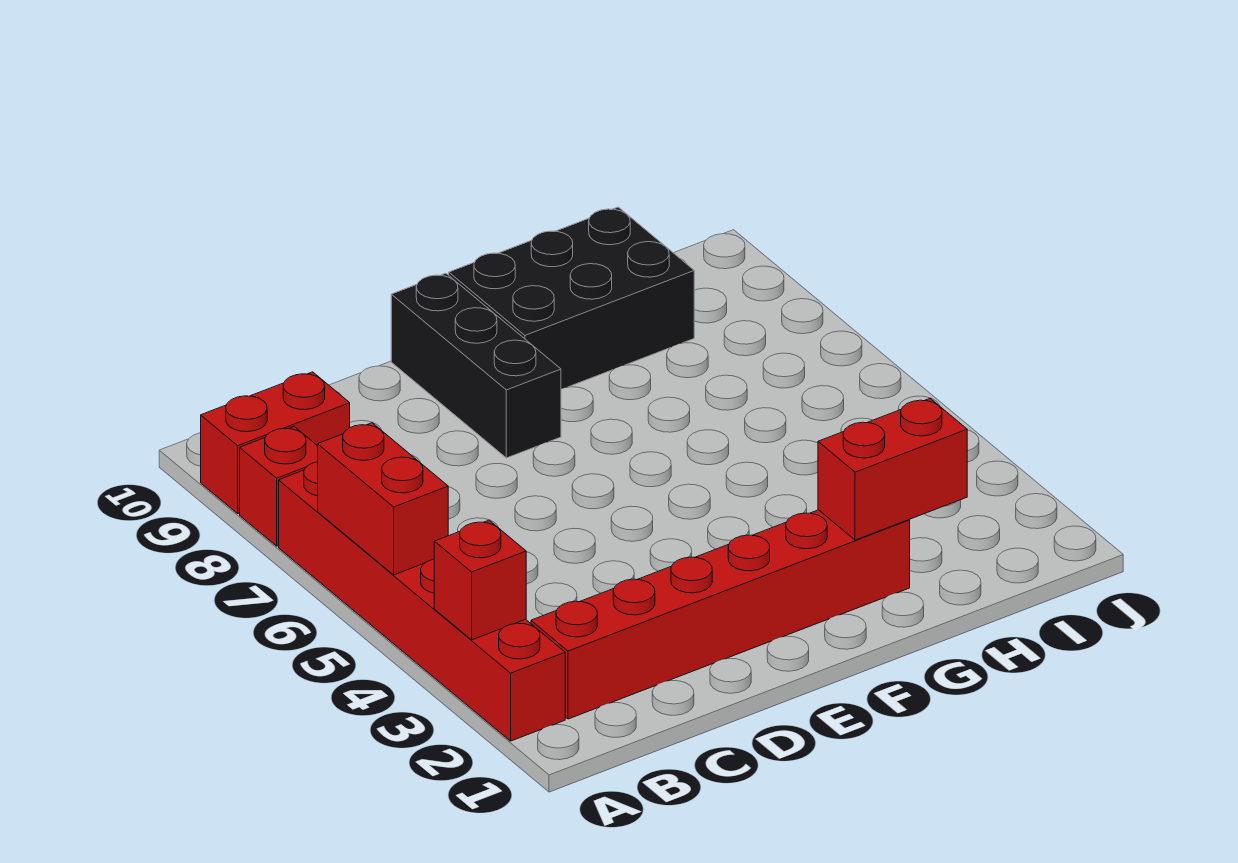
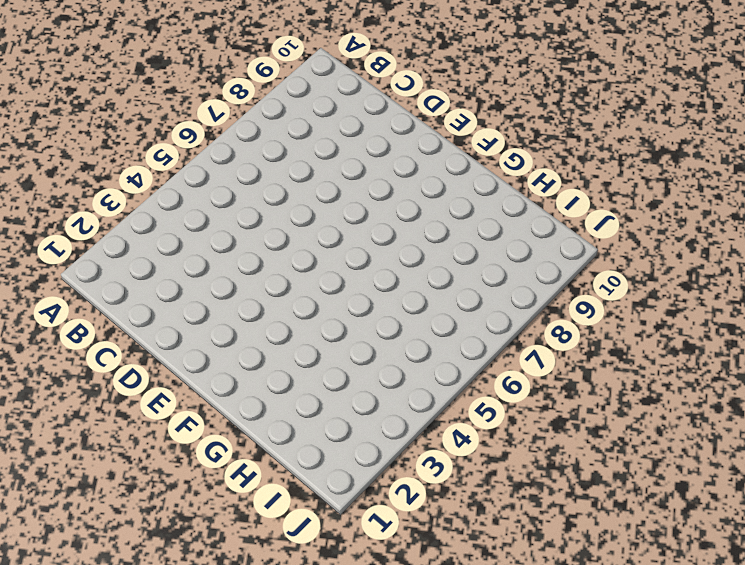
none -> red brick A2:A7 level 1
none -> red brick A8 level 1

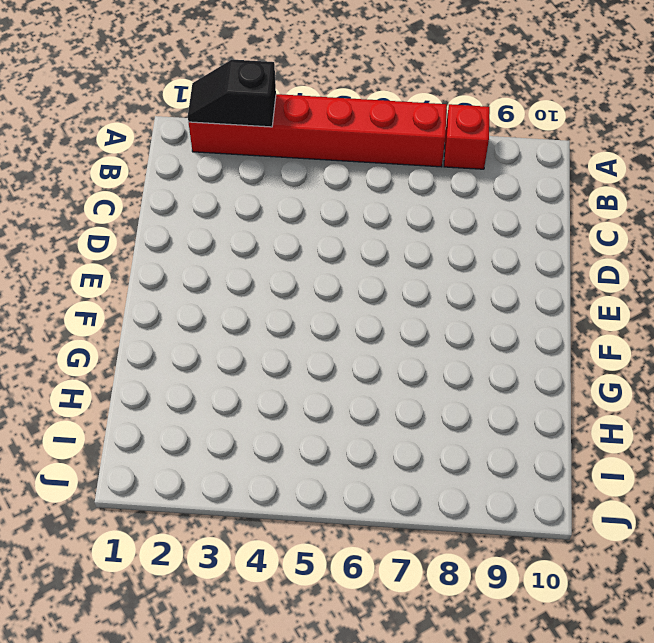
black slope A2:A3 level 2 top 3 -> red brick A3 level 2
none -> red brick A9:B9 level 1
none -> red brick B2:G2 level 1

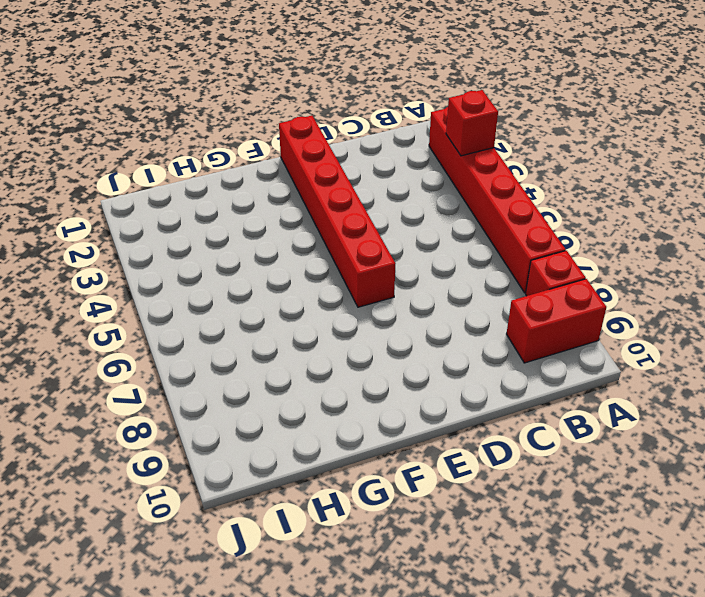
red brick E1:E6 level 1 -> red brick B2:G2 level 1
none -> black brick E8:E10 level 1
none -> black brick F9:H10 level 1

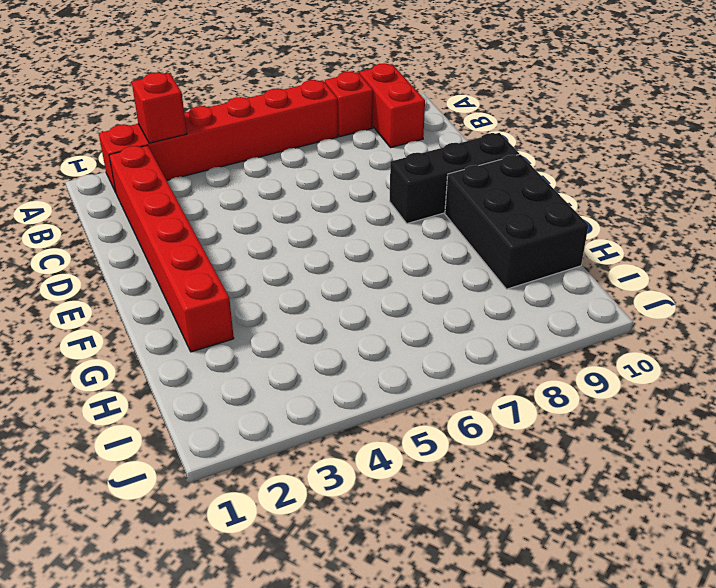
none -> red brick A5:A6 level 2
none -> red brick G2:H2 level 2

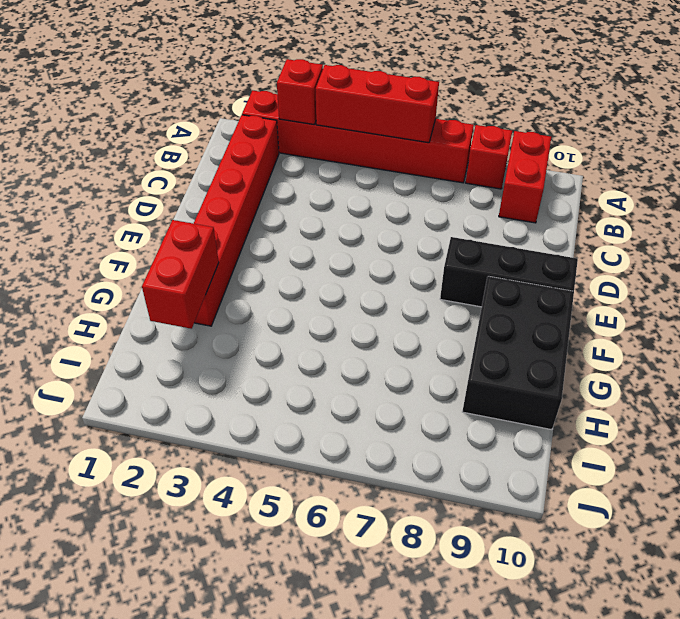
red brick A4:A6 level 2 -> red brick A5:A6 level 2

